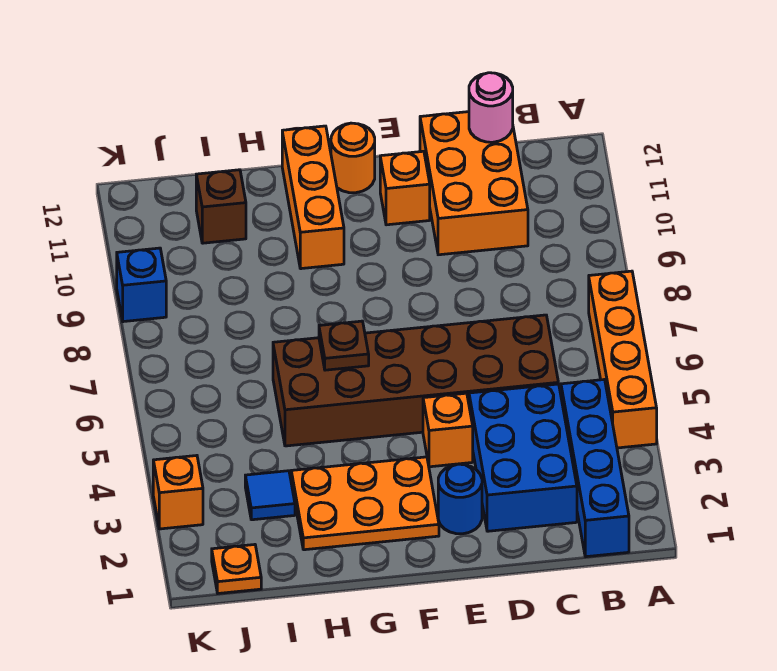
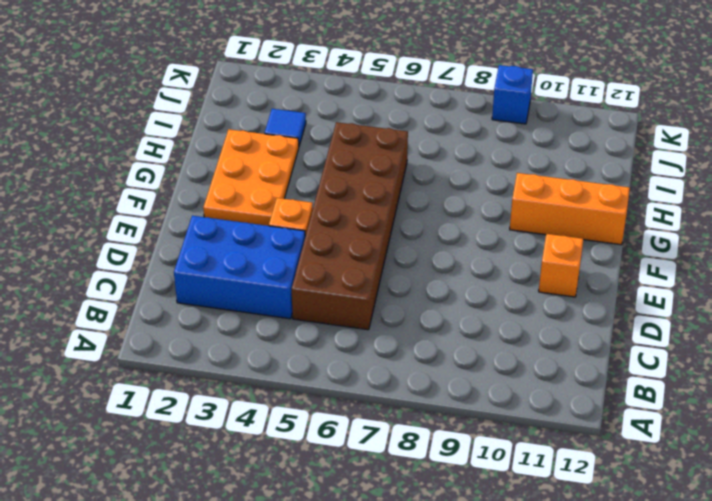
none -> orange brick A4:A7 level 1
none -> blue brick B1:B4 level 1
none -> orange brick C10:D12 level 1

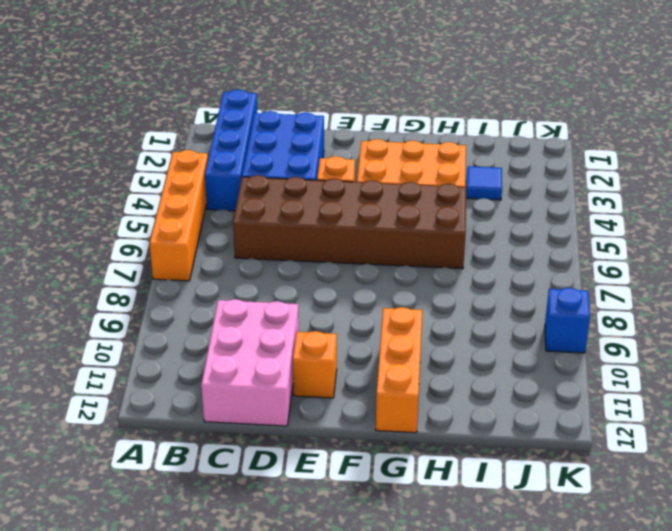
pink brick C10:D12 level 1 -> orange brick C10:D12 level 1
none -> blue round brick E2 level 1
none -> orange round brick F12 level 1
none -> brown brick I11 level 1

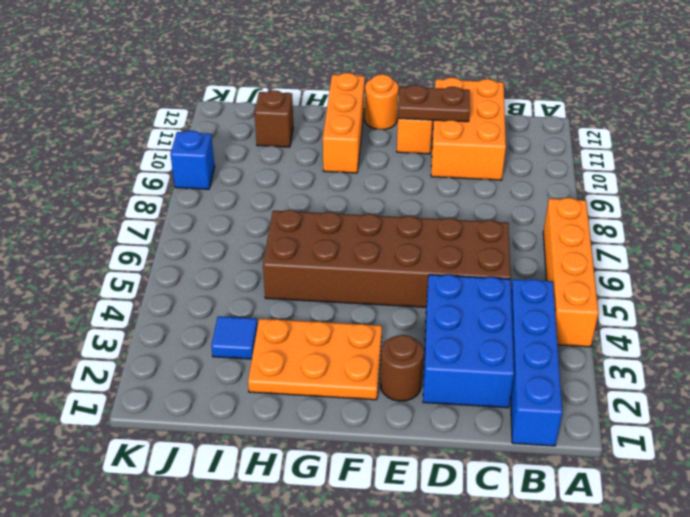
brown plate D11:E11 level 2 -> none
brown round brick E2 level 1 -> blue round brick E2 level 1
none -> orange brick E4 level 1
none -> orange plate J1 level 1
none -> orange brick K3 level 1

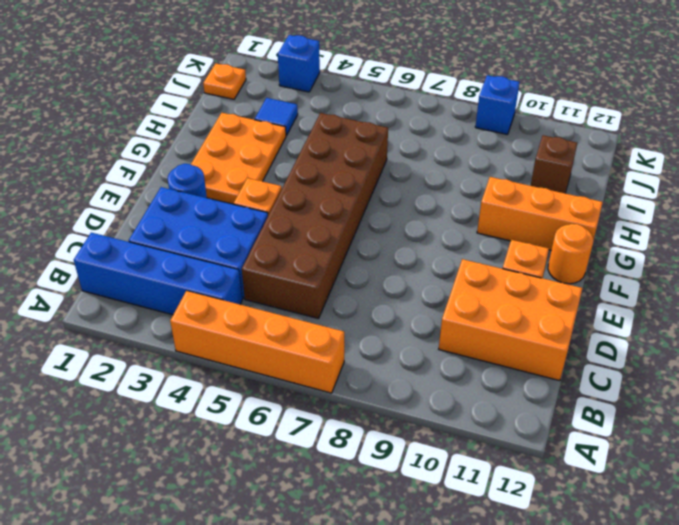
blue brick K3 level 1 -> orange brick K3 level 1
none -> pink round brick C12 level 2
none -> brown plate G6 level 2

